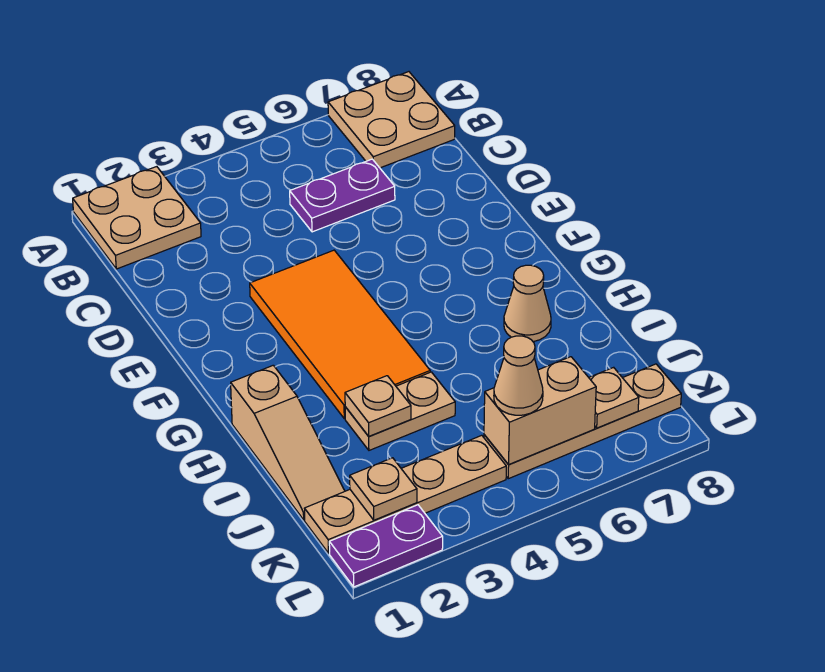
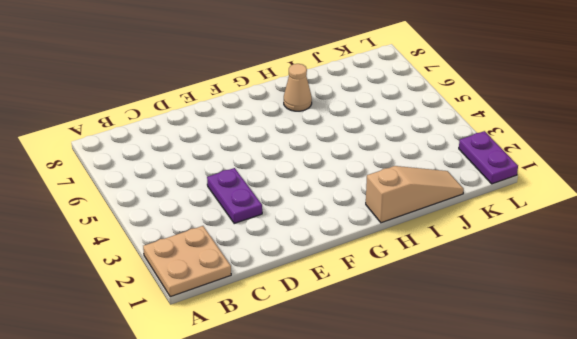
purple plate D3:D4 level 1 -> purple plate C5:C6 level 1
none -> tan plate A7:B8 level 1
none -> orange tile E3:H4 level 1
none -> tan plate I3:I4 level 1

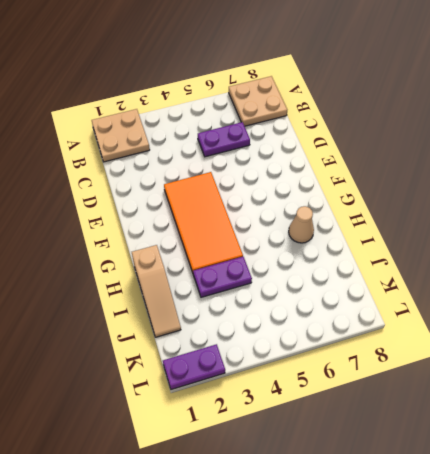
purple plate I3:I4 level 1 -> tan plate I3:I4 level 1
none -> tan plate K1:K4 level 1
none -> tan plate K5:K8 level 1
none -> tan plate I3 level 2

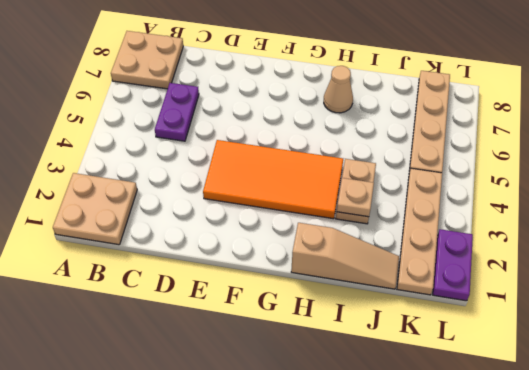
none -> tan plate K2 level 2
none -> tan brick K5:K6 level 2
none -> tan plate K7 level 2

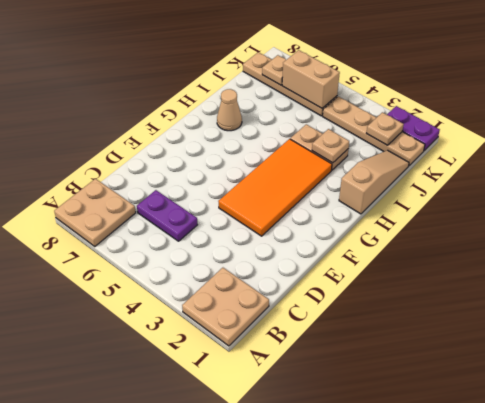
none -> tan cone K5 level 3

